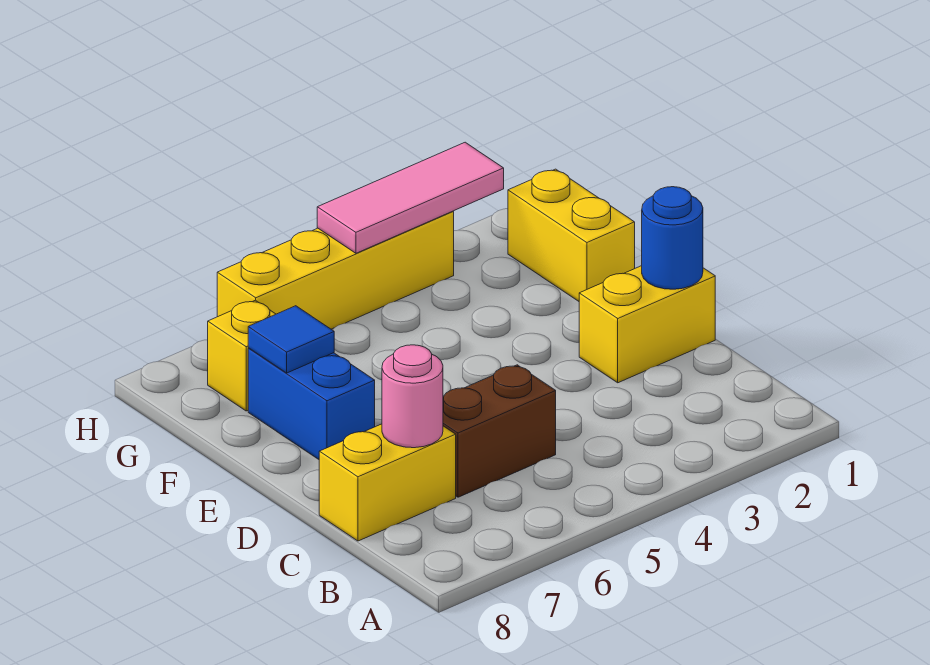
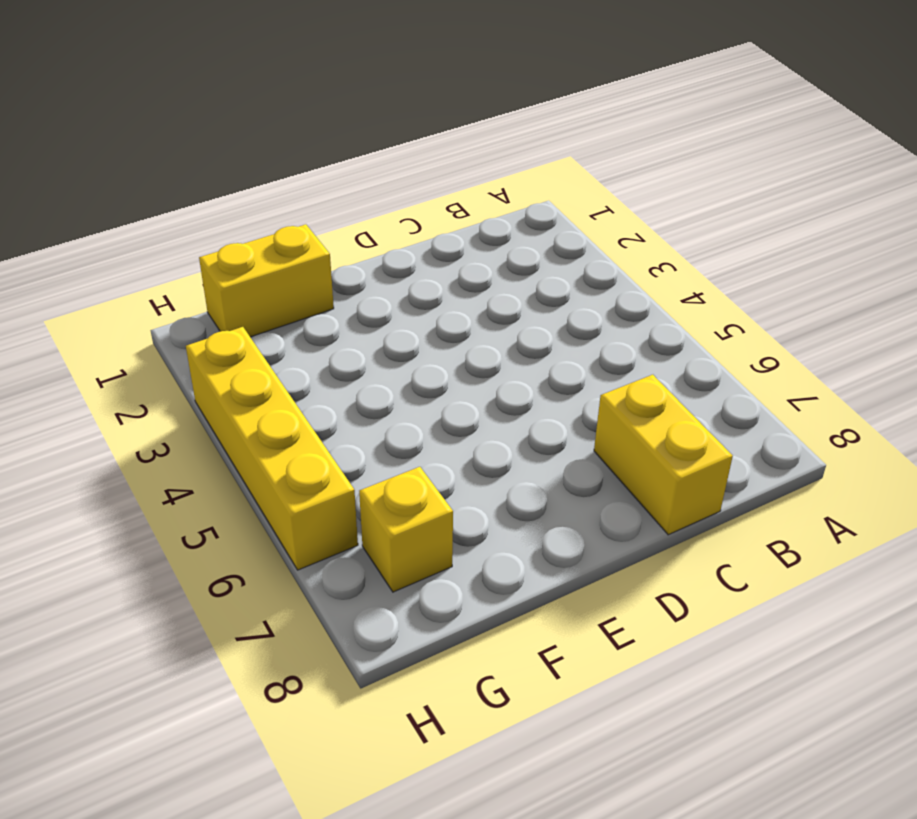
none -> brown brick C5:C6 level 1
none -> yellow brick D1:D2 level 1

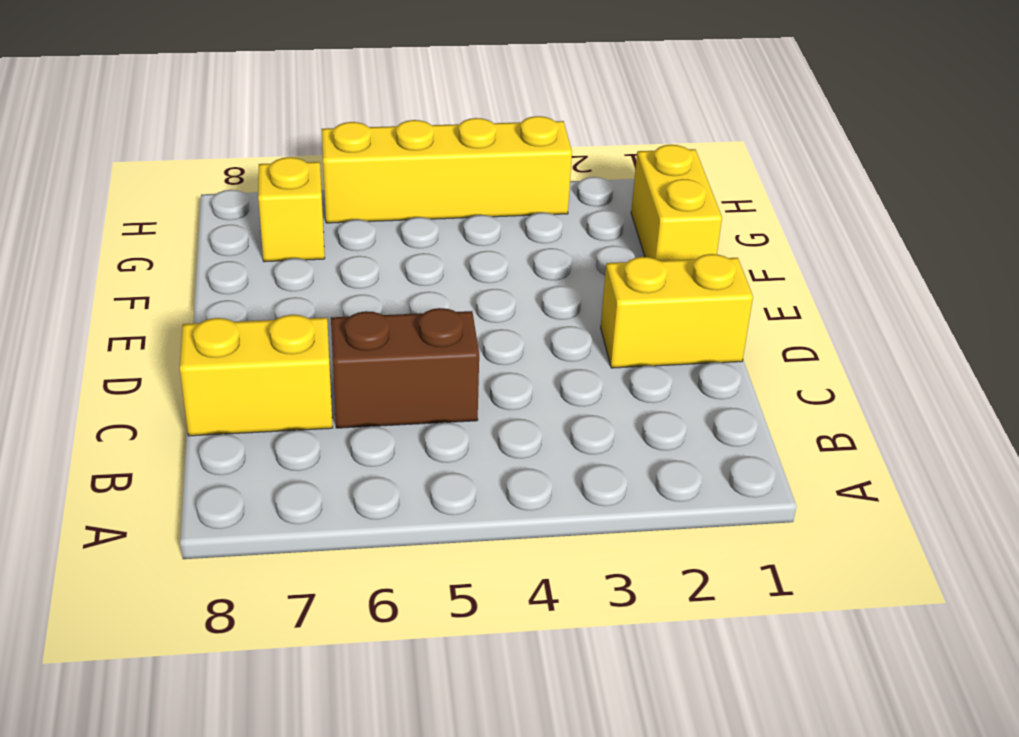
none -> blue brick E7:F7 level 1
none -> pink round brick C7 level 2

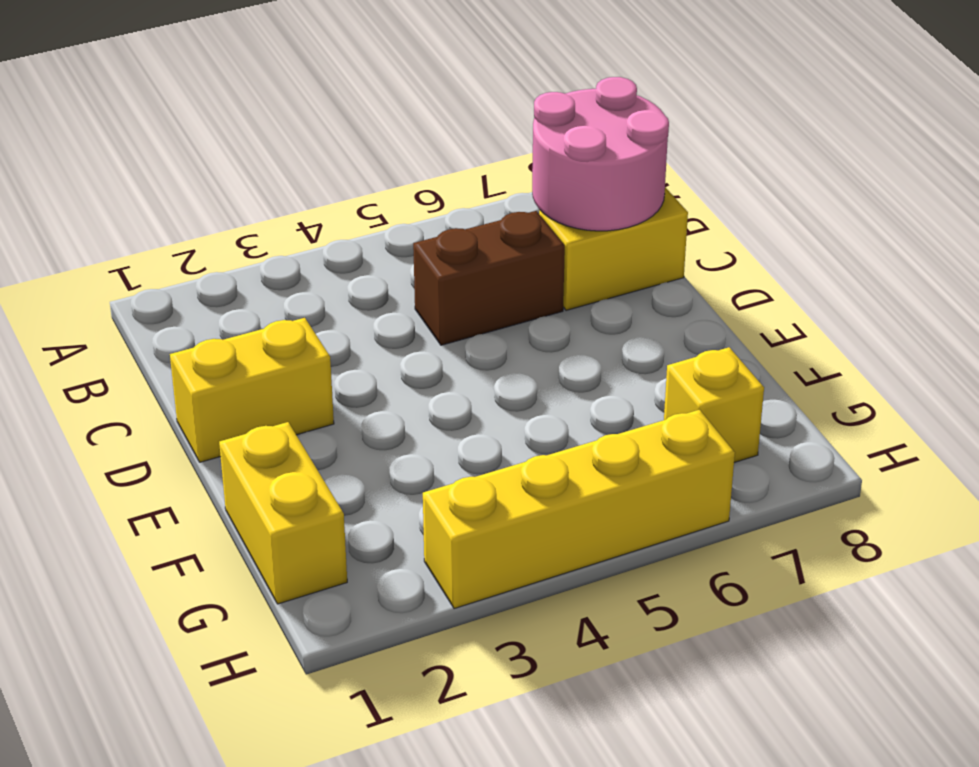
pink round brick B7:C8 level 2 -> pink round brick C7 level 2
none -> blue brick E7:F7 level 1
none -> blue round brick D1 level 2

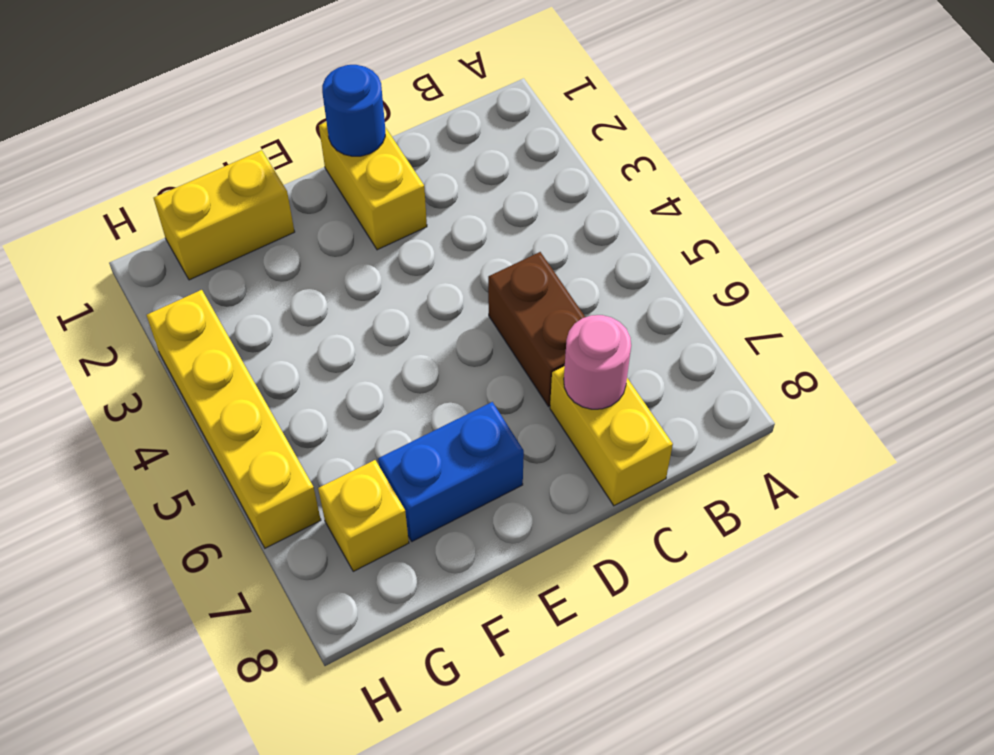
none -> blue tile F7 level 2
none -> pink tile H2:H4 level 2

